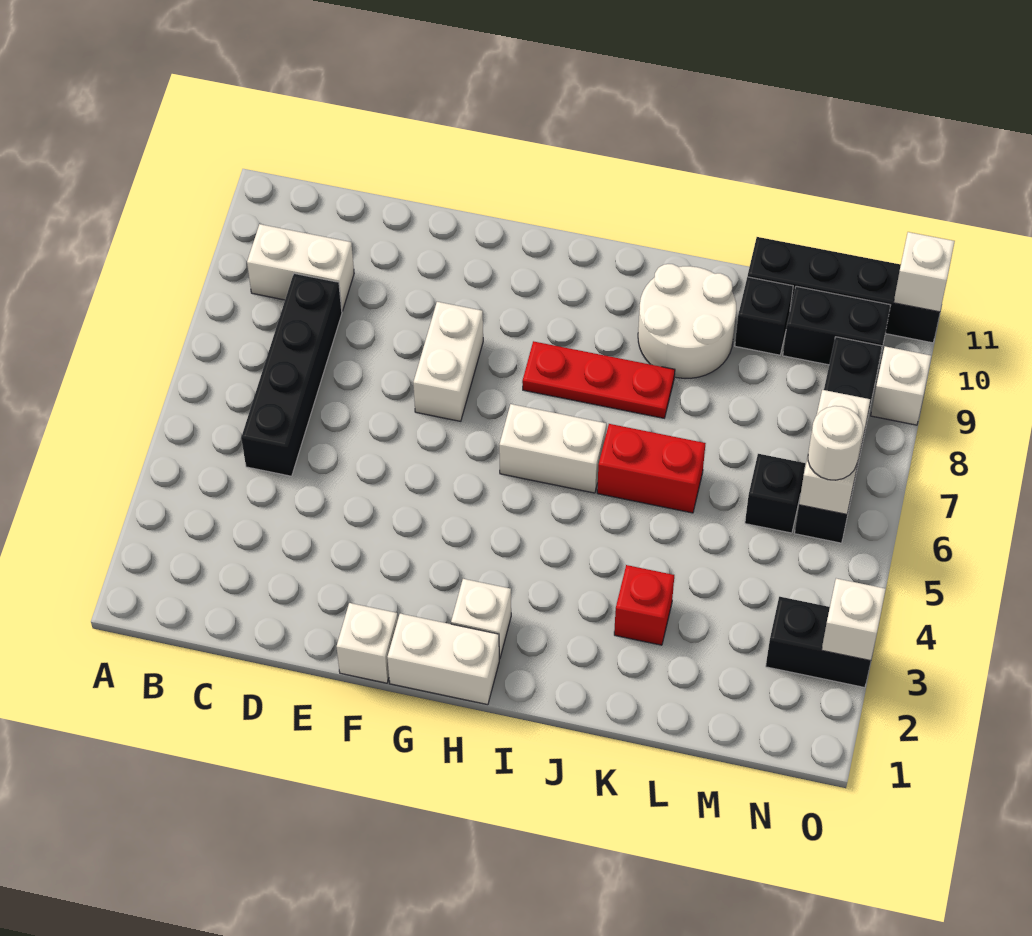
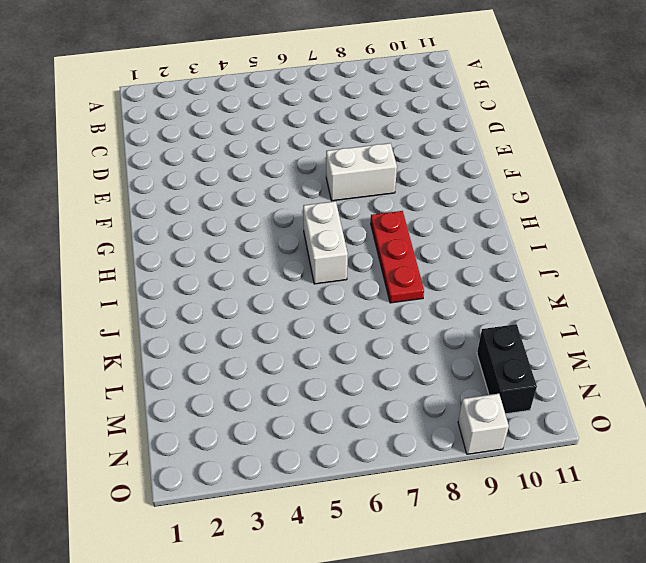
none -> white brick B9:C9 level 1
none -> black brick C5:C8 level 1
none -> white brick F1 level 1

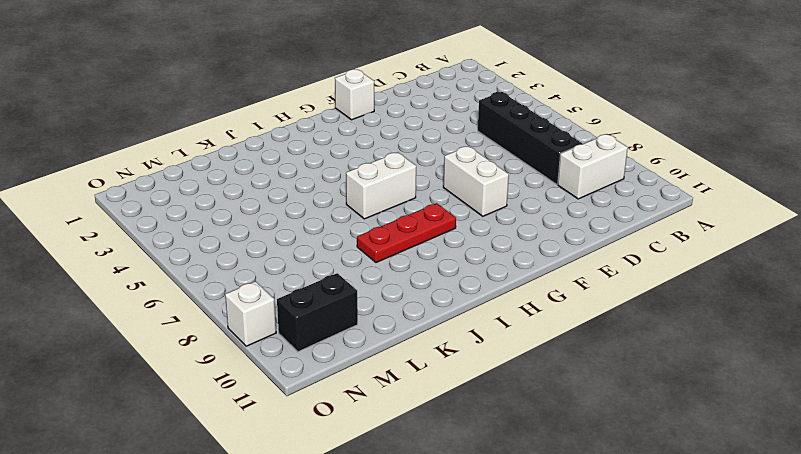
none -> white brick G1:H1 level 1
none -> white brick H2 level 1
none -> red brick J6:K6 level 1

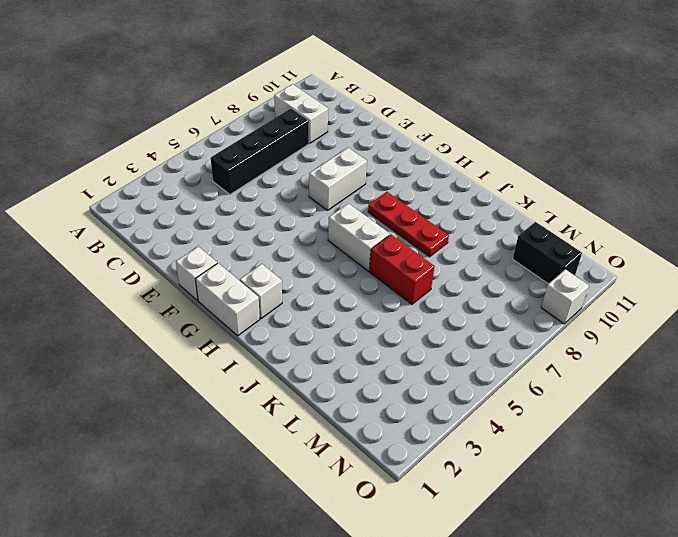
none -> white round brick J9:K10 level 1
none -> red brick K3 level 1
none -> black brick L10 level 1

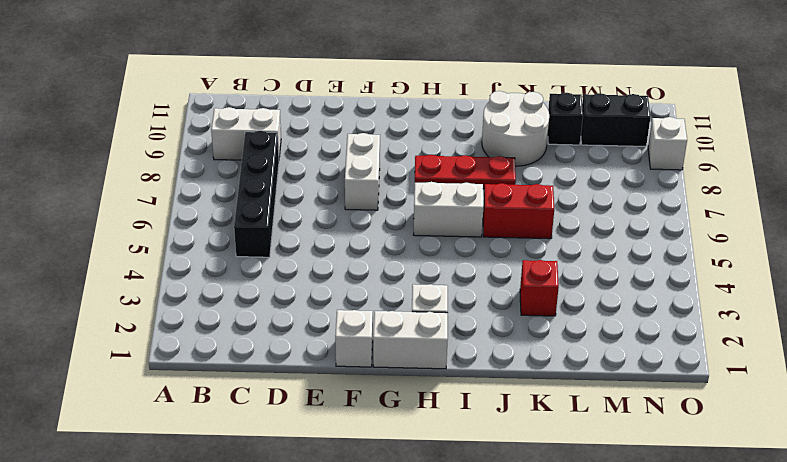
none -> black brick L11:O11 level 1
none -> black brick M6 level 1
none -> black brick N3:O3 level 1

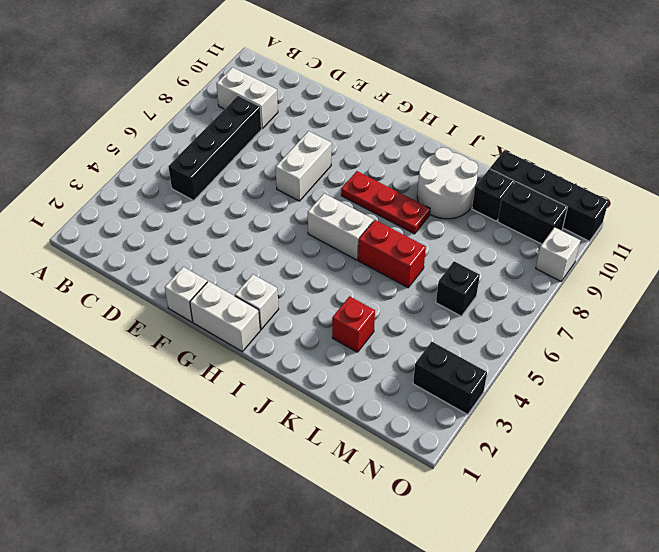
none -> black brick N6:N9 level 1
none -> white brick N6:N7 level 2
none -> white brick O3 level 2

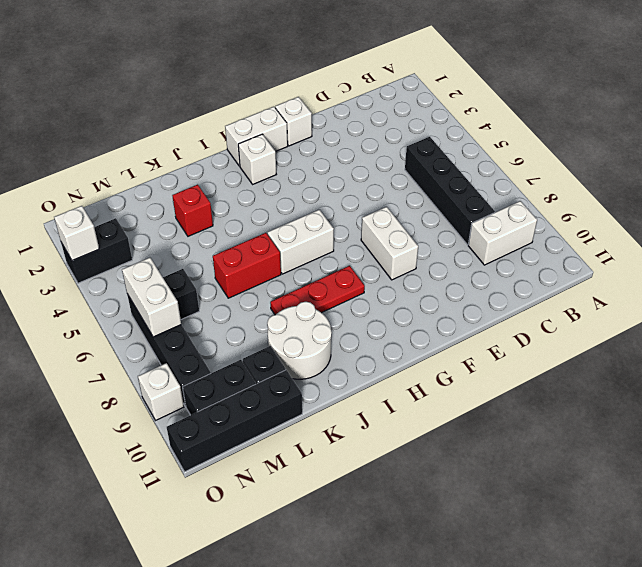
none -> white brick O11 level 2
none -> white round brick N6 level 3

